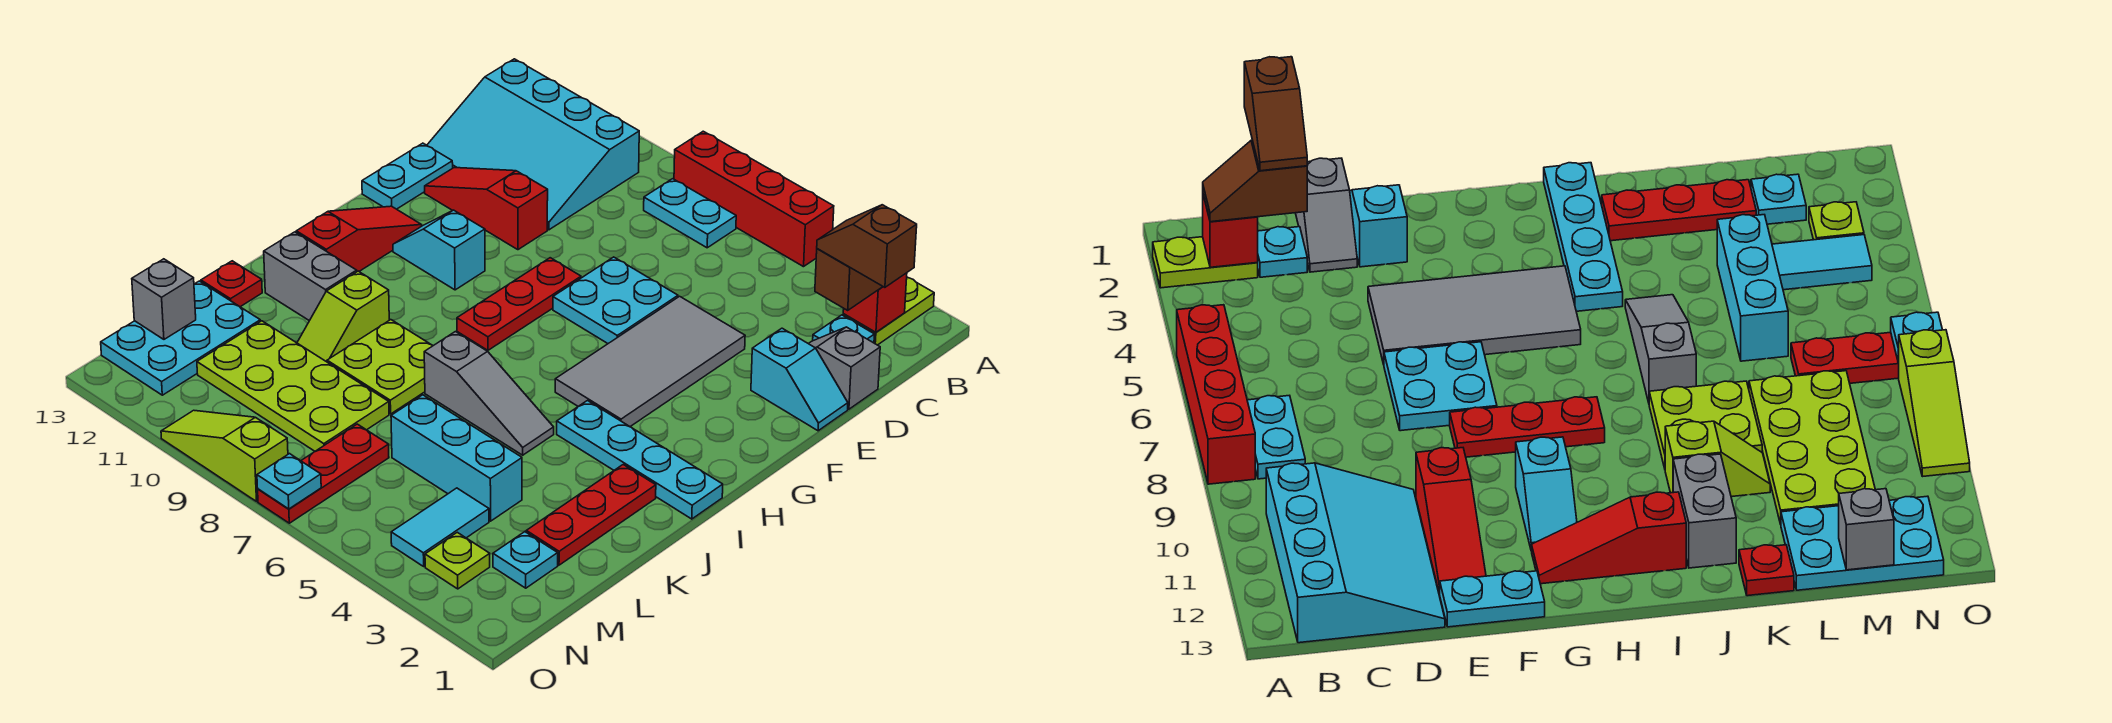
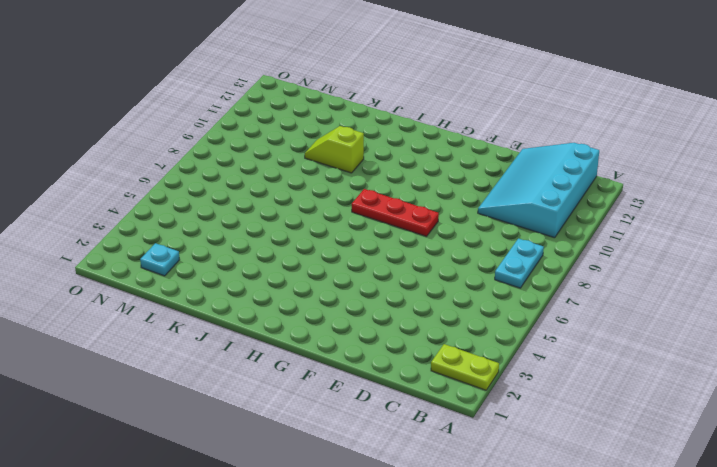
none -> red brick A5:A8 level 1
none -> cyan plate C2 level 1
none -> grey slope D1:D2 level 1 top 1
none -> cyan slope E1:E2 level 1 top 2

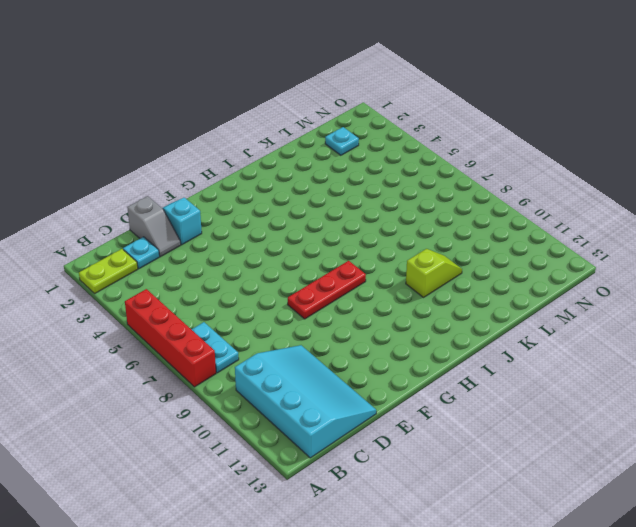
none -> grey tile E4:H5 level 1
none -> cyan plate E6:F7 level 1
none -> red slope E10:E12 level 1 top 10
none -> cyan plate E13:F13 level 1

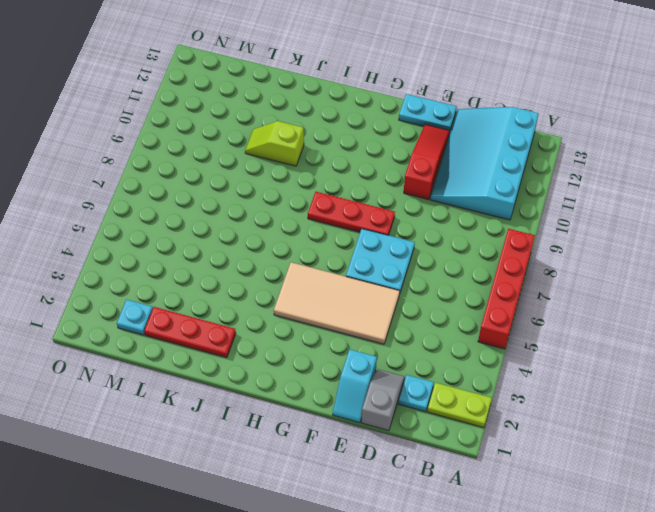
tan tile E4:H5 level 1 -> grey tile E4:H5 level 1
none -> cyan plate B7:B8 level 1
none -> cyan slope G10:G11 level 1 top 10
none -> red slope G12:I12 level 1 top I
none -> cyan plate I1:I4 level 1

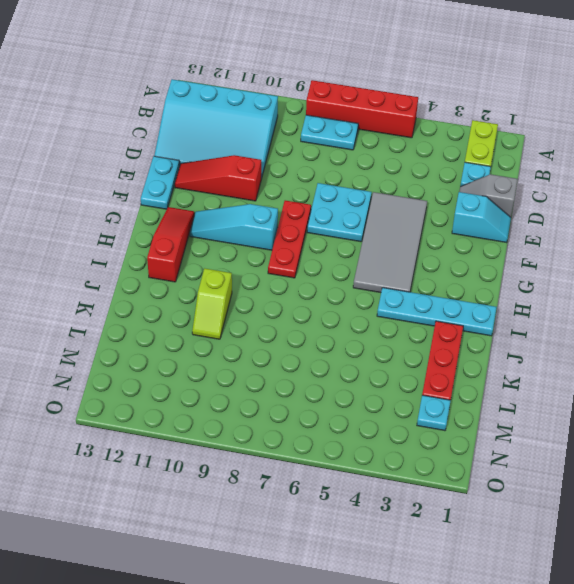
cyan slope G9:G11 level 1 top 9 -> cyan slope G10:G11 level 1 top 10
none -> grey slope J5:J7 level 1 top 7
none -> lime plate J8:K9 level 1
none -> grey brick J11:J12 level 1
none -> red plate K13 level 1

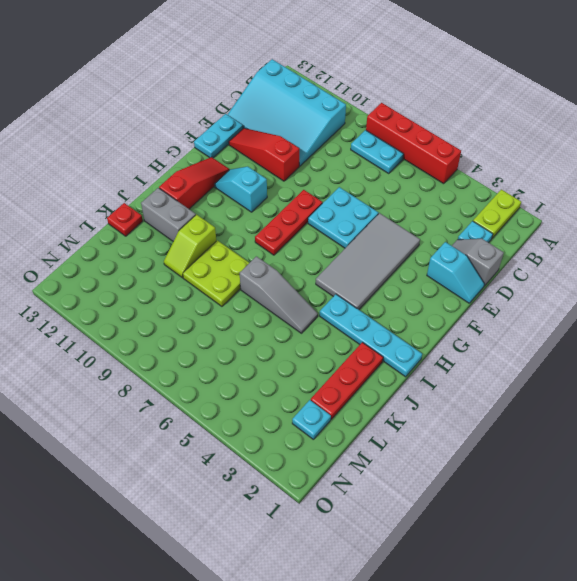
none -> cyan brick L4:L6 level 1
none -> lime plate L8:M11 level 1
none -> cyan plate L12:N13 level 1
none -> cyan tile M4:N4 level 1

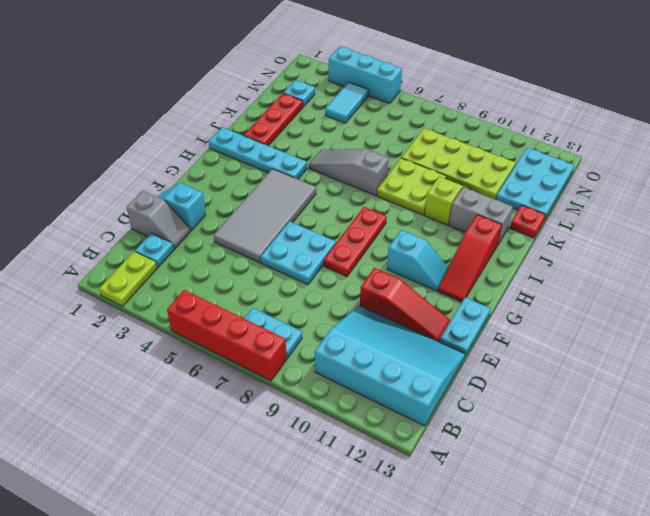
cyan brick O3:O5 level 1 -> cyan brick L4:L6 level 1
none -> red plate M7:O7 level 1
none -> lime plate N3 level 1
none -> lime slope O8:O10 level 1 top 8
none -> red brick B2 level 2

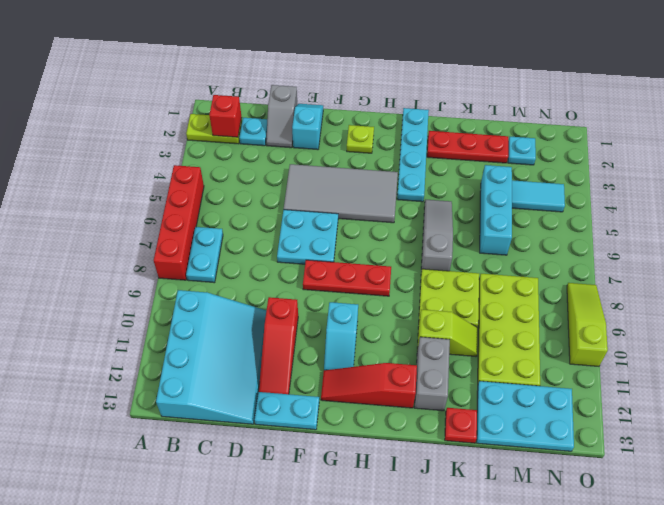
lime plate G2 level 1 -> lime plate N3 level 1
lime slope O8:O10 level 1 top 10 -> lime slope O8:O10 level 1 top 8
none -> red plate M7:O7 level 1
none -> grey brick M13 level 2
none -> cyan plate O7 level 2
none -> brown slope B2:C2 level 3 top C

